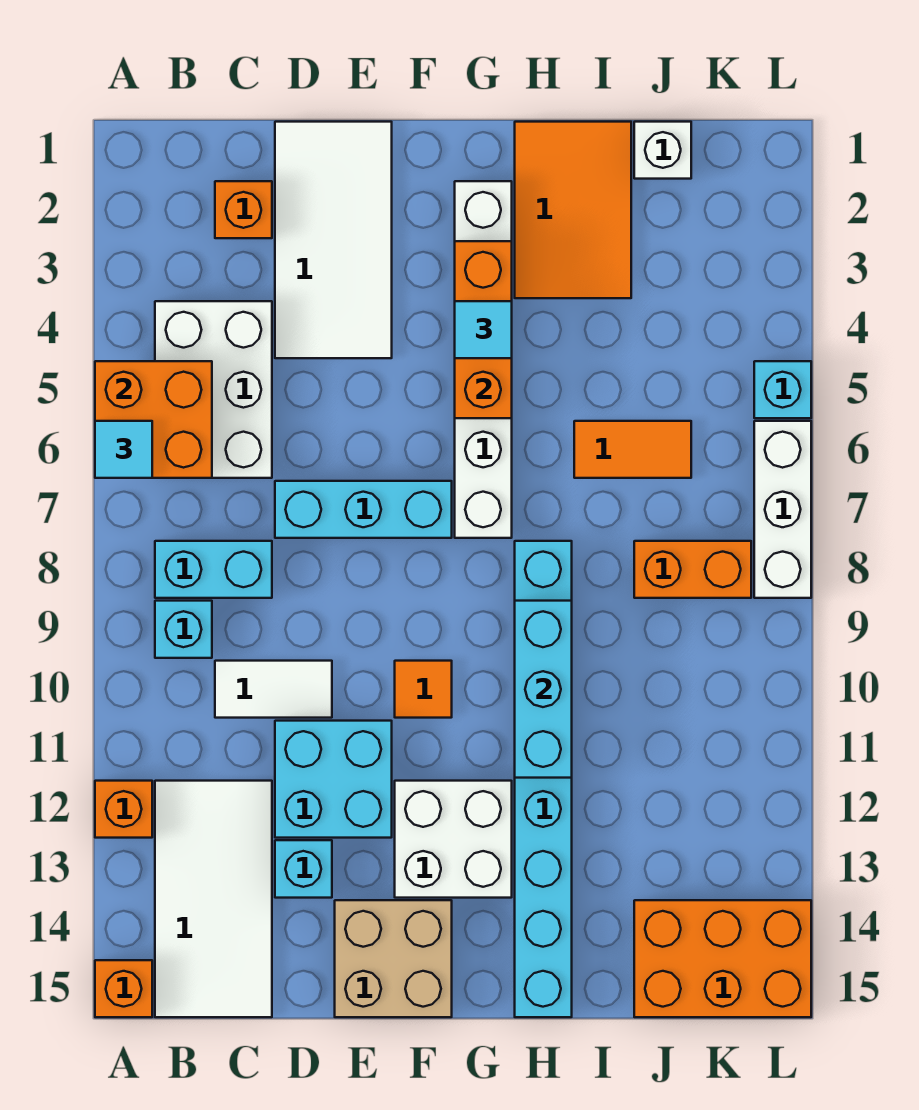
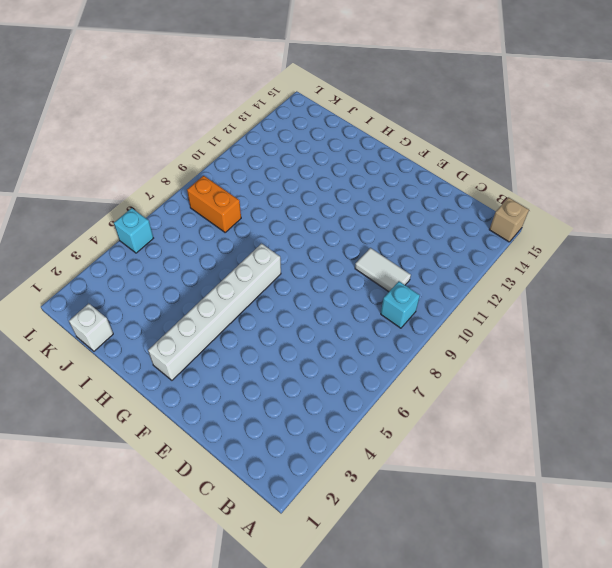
tan brick A15 level 1 -> orange brick A15 level 1
none -> orange brick A12 level 1
none -> white brick B4:C6 level 1
none -> cyan brick B8:C8 level 1

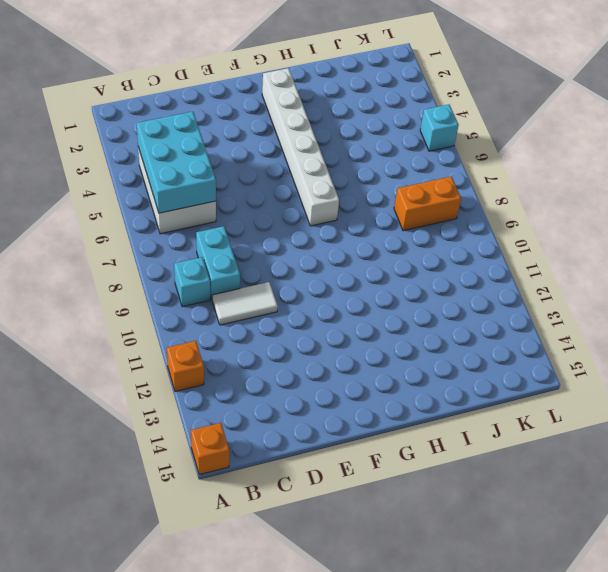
cyan brick B4:C6 level 2 -> orange brick A5:B6 level 2
cyan brick C8:C9 level 1 -> cyan brick B8:C8 level 1
none -> white tile B12:C15 level 1
none -> orange brick C2 level 1
none -> white tile D1:E4 level 1

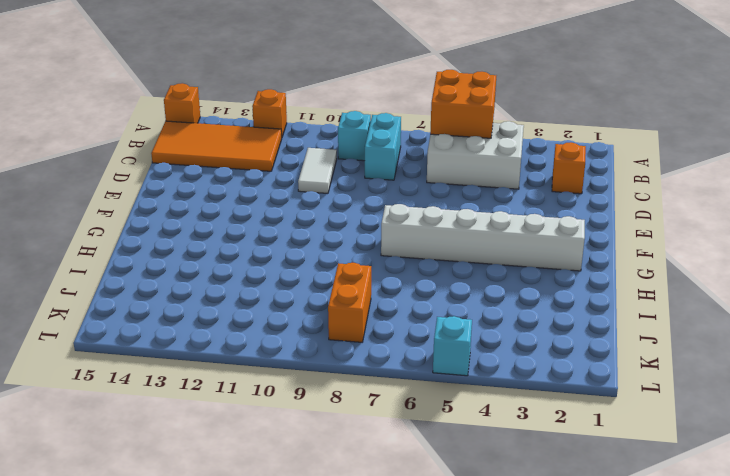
orange tile B12:C15 level 1 -> white tile B12:C15 level 1
none -> white tile D1:E4 level 1
none -> cyan brick D7:F7 level 1
none -> cyan brick D11:E12 level 1

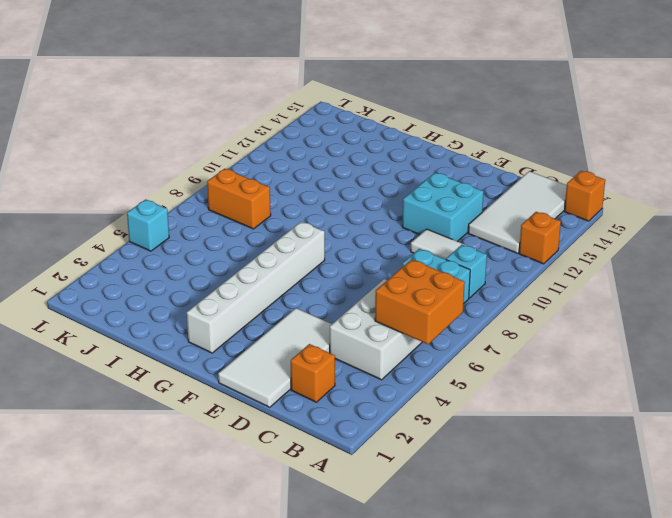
none -> cyan brick D7:F7 level 1
none -> cyan brick D13 level 1
none -> tan brick E14:F15 level 1

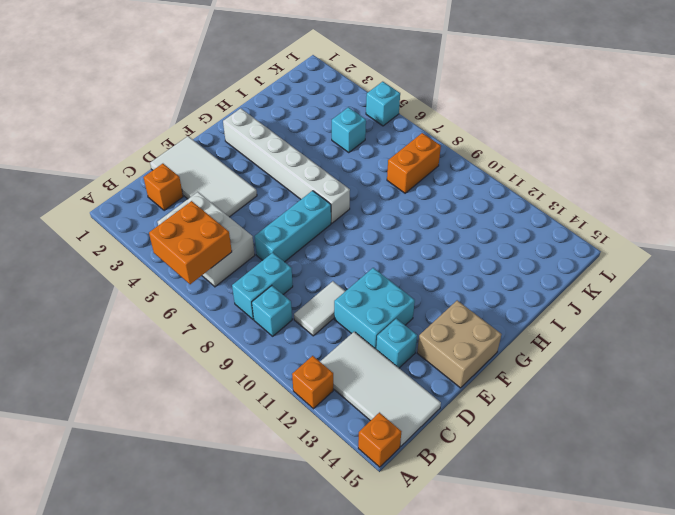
cyan brick J5 level 1 -> none
none -> orange tile F10 level 1
none -> white brick F12:G13 level 1
none -> orange tile H1:I3 level 1

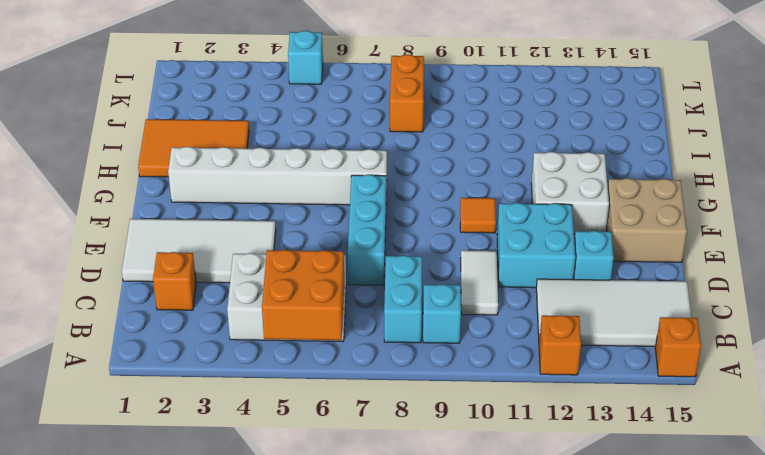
none -> cyan brick H8:H15 level 1
none -> orange tile I6:J6 level 1
none -> white brick J1 level 1

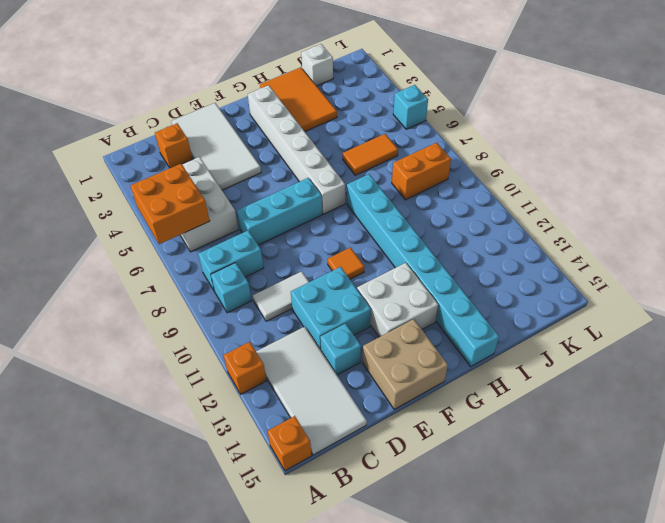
none -> orange brick J14:L15 level 1
none -> white brick L6:L8 level 1
none -> orange brick G3:G5 level 2

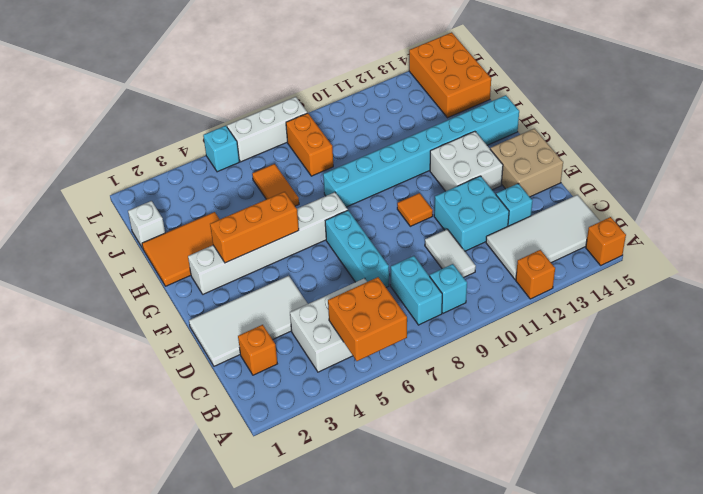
none -> cyan brick H9:H11 level 2
none -> cyan tile A6 level 3
none -> cyan tile G4 level 3

